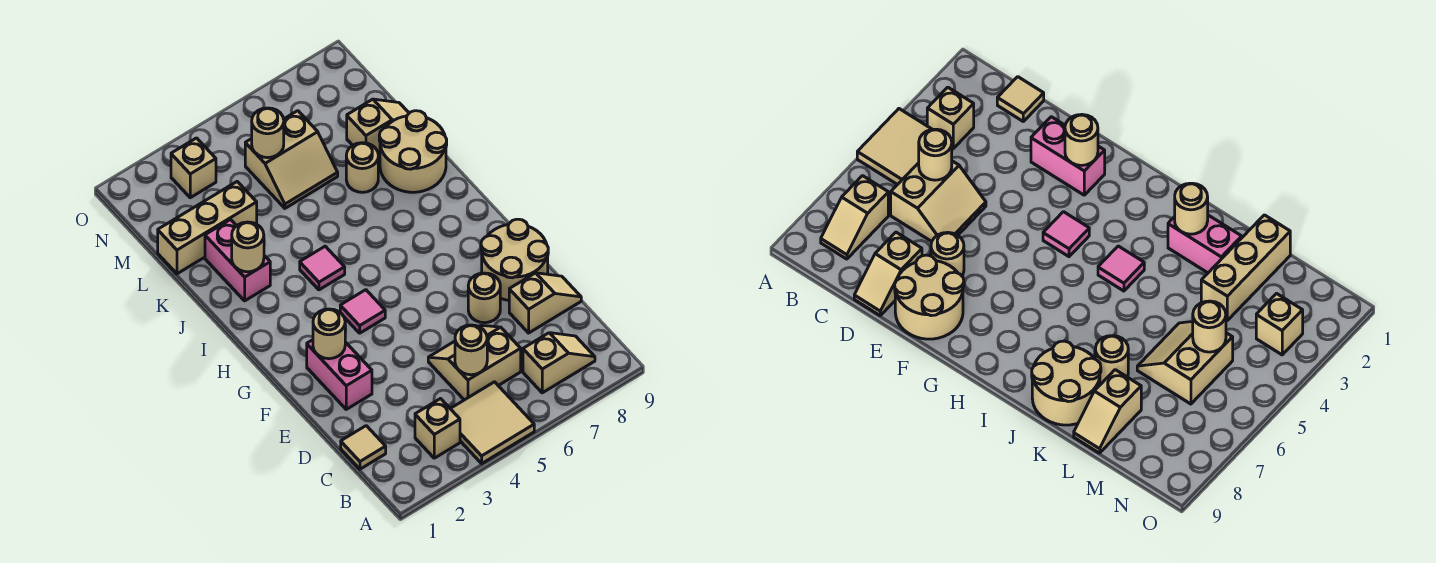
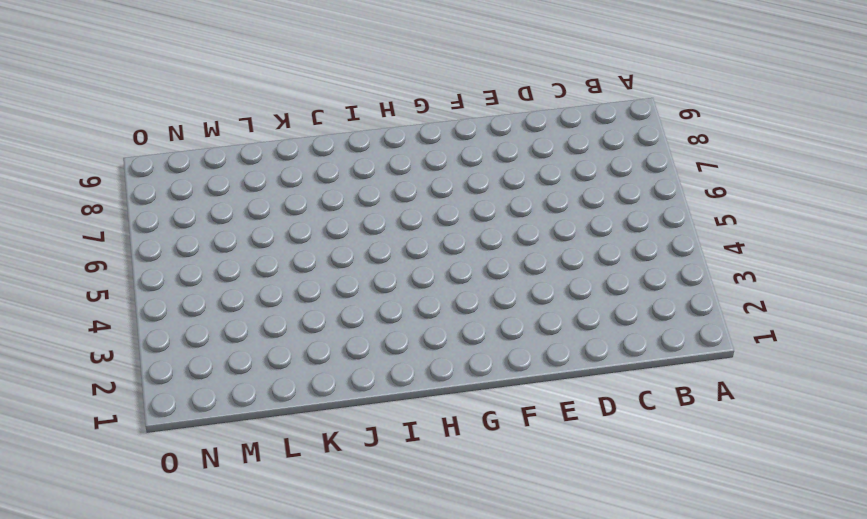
none -> tan tile A4:B5 level 1
none -> tan brick B3 level 1
none -> tan slope B7:B8 level 1 top 7

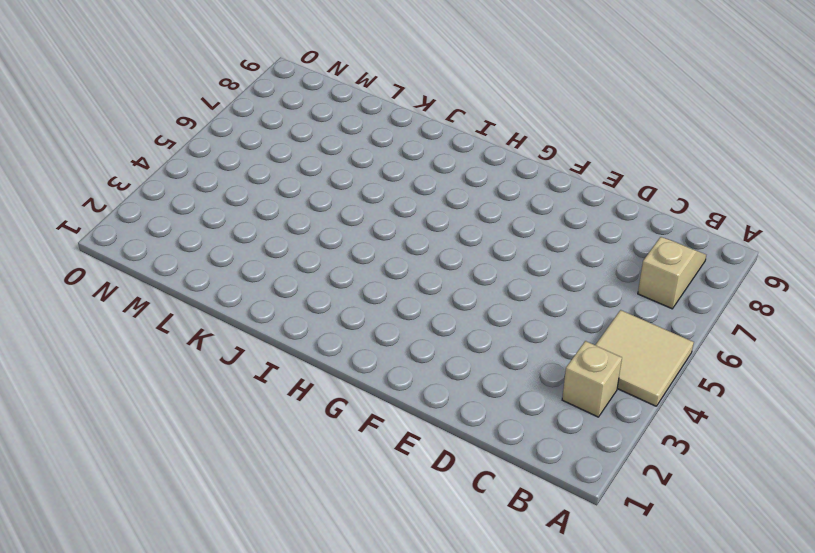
none -> tan tile C1 level 1
none -> tan slope C5:D6 level 1 top C
none -> tan slope D8:D9 level 1 top 8

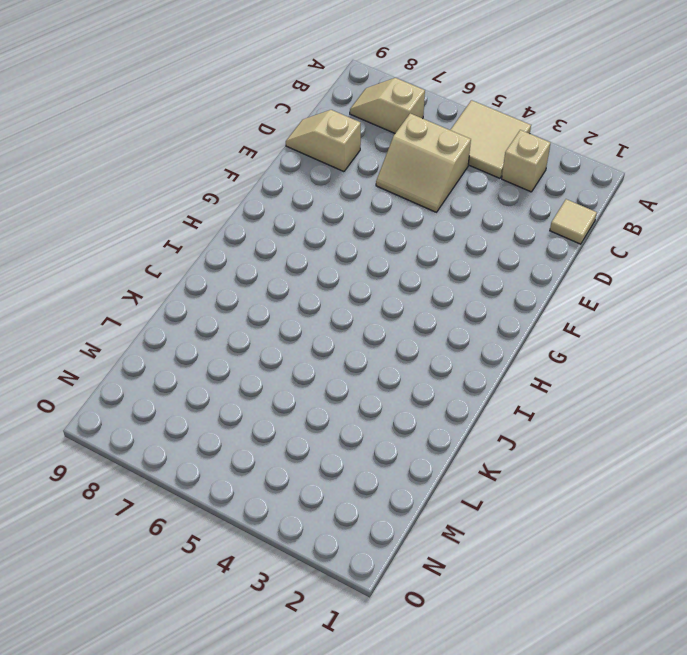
none -> pink brick E2:F2 level 1
none -> tan round brick E7 level 1
none -> tan round brick E8:F9 level 1

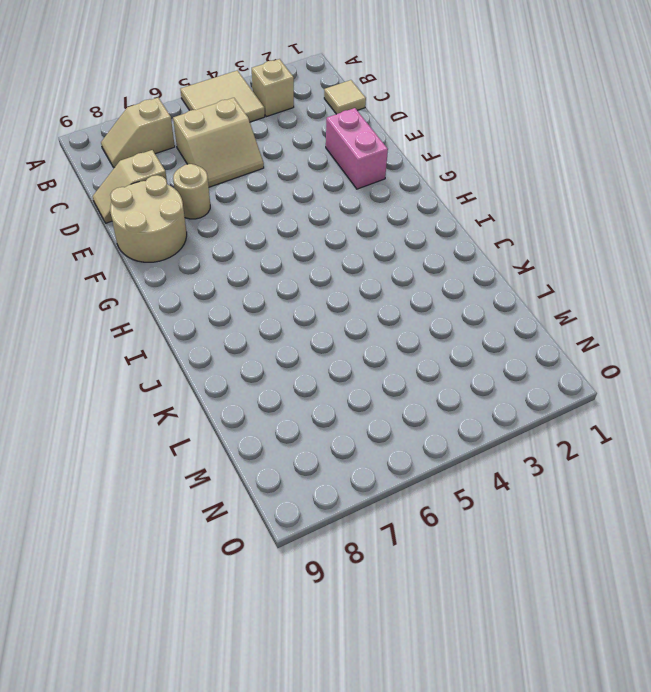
none -> pink tile G4 level 1
none -> pink tile I4 level 1
none -> pink brick J2:K2 level 1

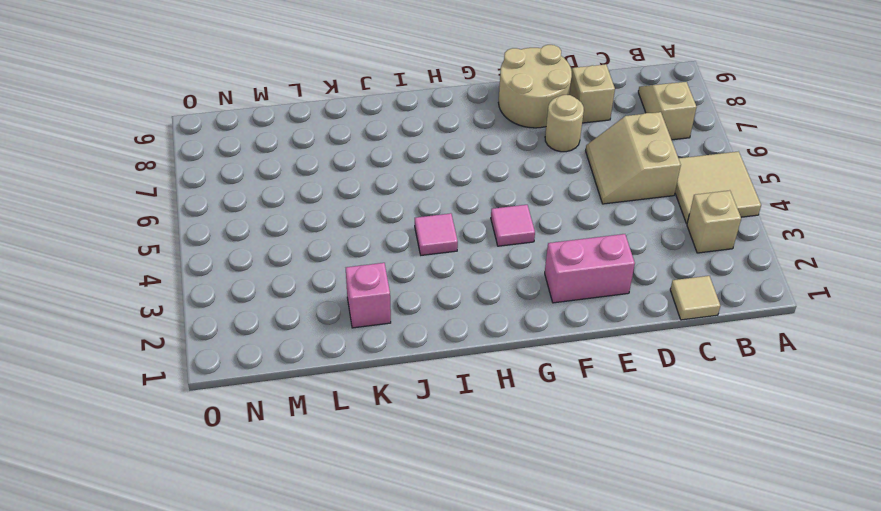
pink brick K2 level 1 -> pink brick J2:K2 level 1
none -> tan round brick J8:K9 level 1
none -> tan round brick K7 level 1
none -> tan brick L1:L3 level 1

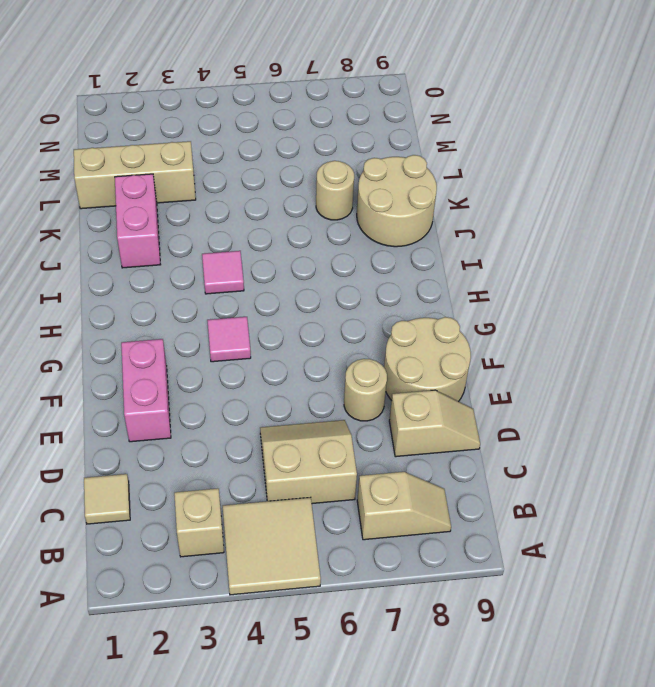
none -> tan slope L5:M6 level 1 top M
none -> tan slope L8:L9 level 1 top 8
none -> tan brick N3 level 1

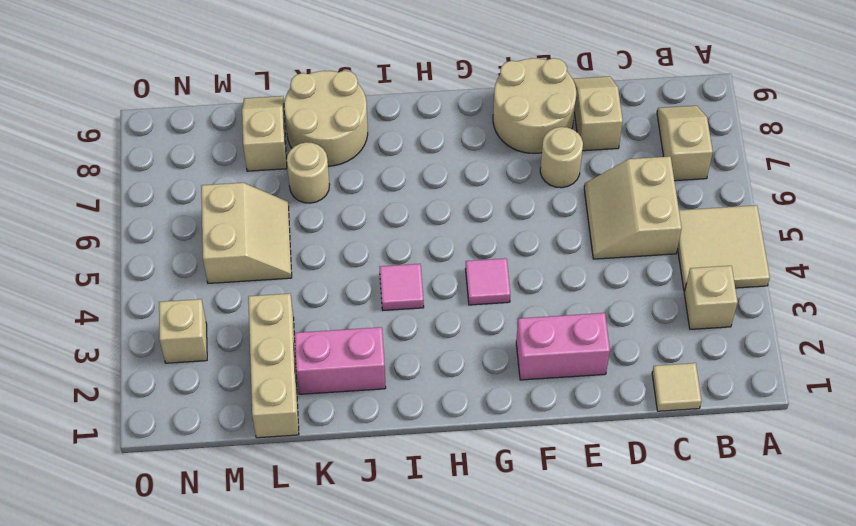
none -> tan round brick C5 level 2
none -> tan round brick F2 level 2
none -> tan round brick J2 level 2

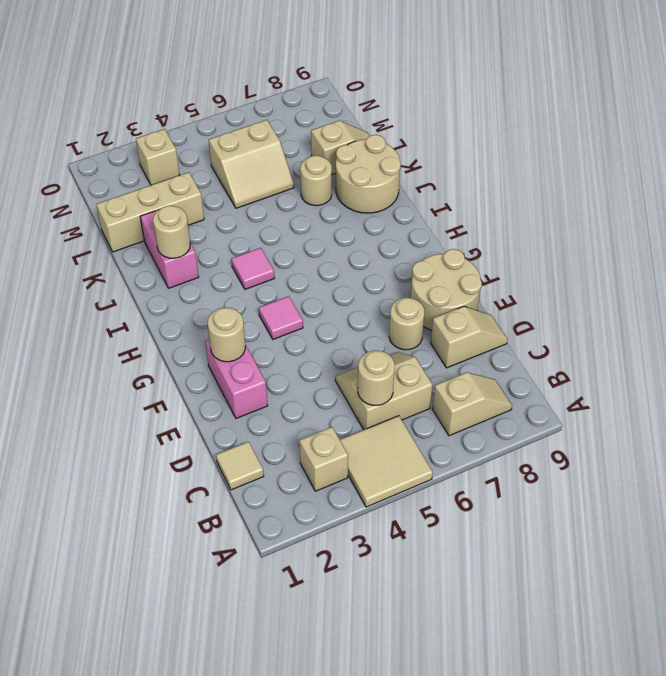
none -> tan round brick M5 level 2

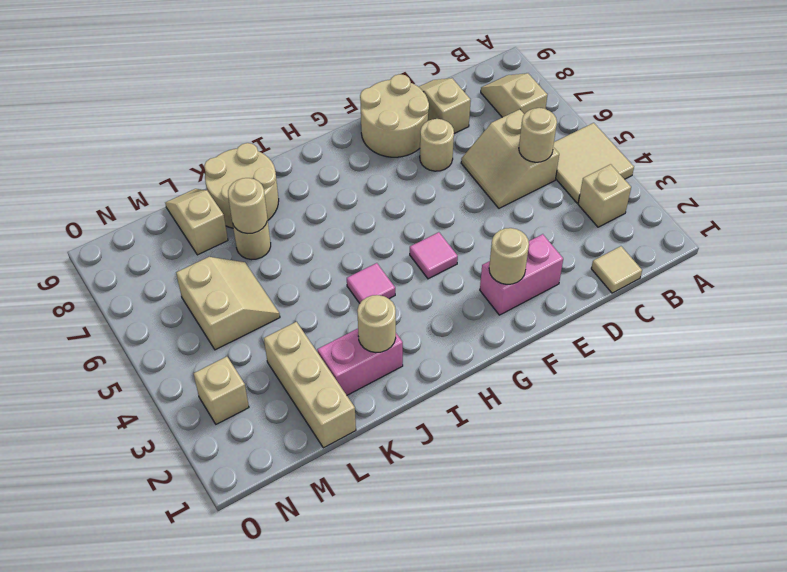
tan round brick K7 level 2 -> tan round brick M5 level 2

